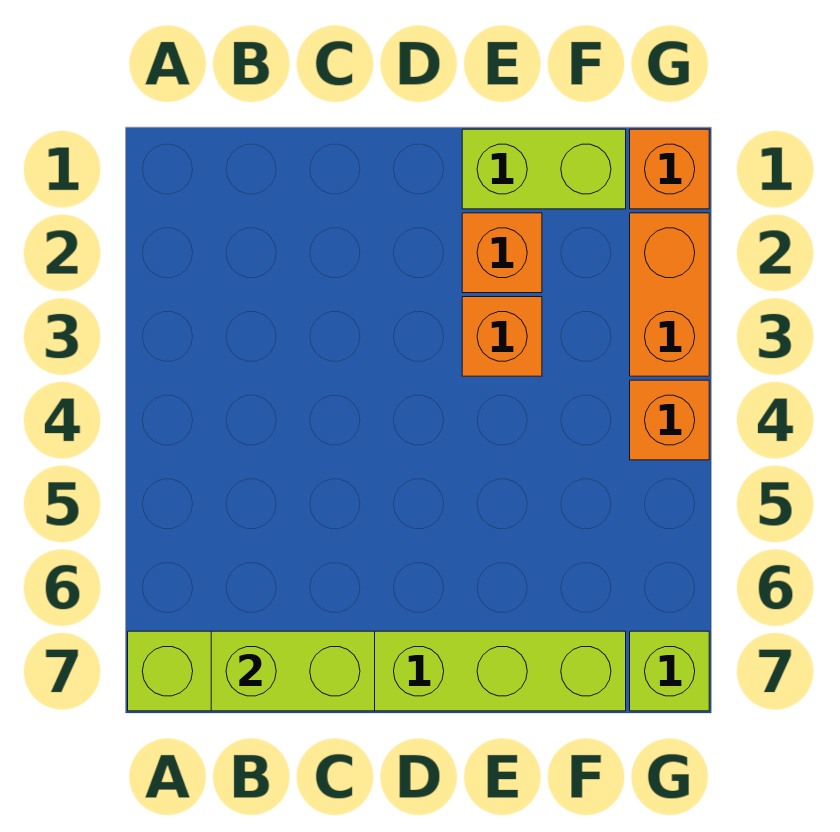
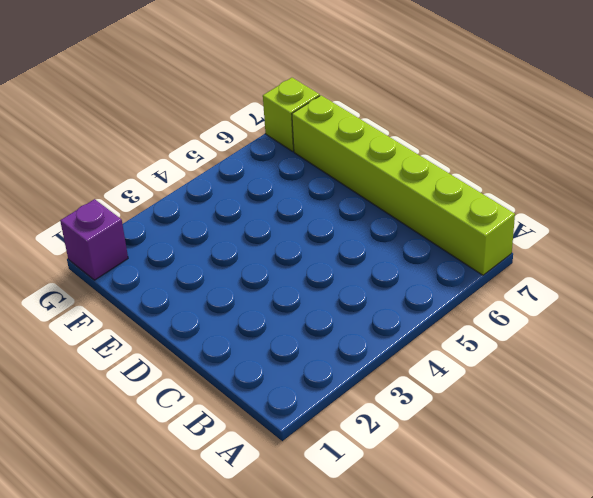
purple brick G1 level 1 -> orange brick G1 level 1
none -> lime brick E1:F1 level 1
none -> orange brick E2 level 1

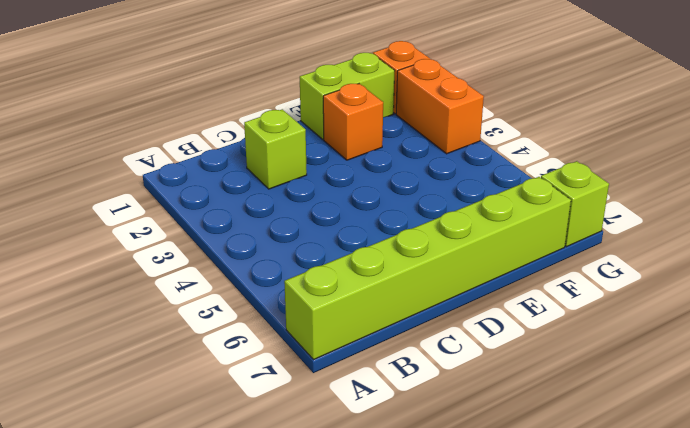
lime brick C2 level 1 -> none
none -> orange brick E3 level 1
none -> orange brick G4 level 1

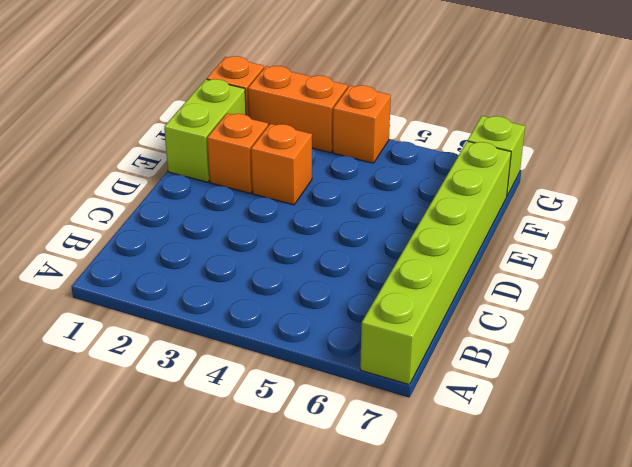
none -> lime brick B7:C7 level 2

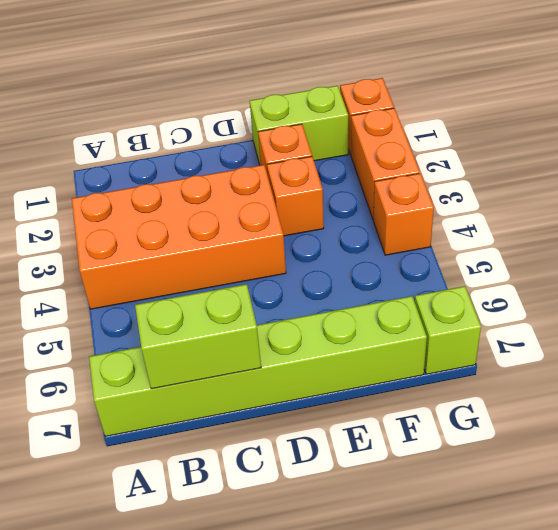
orange brick A3:D4 level 1 -> none

